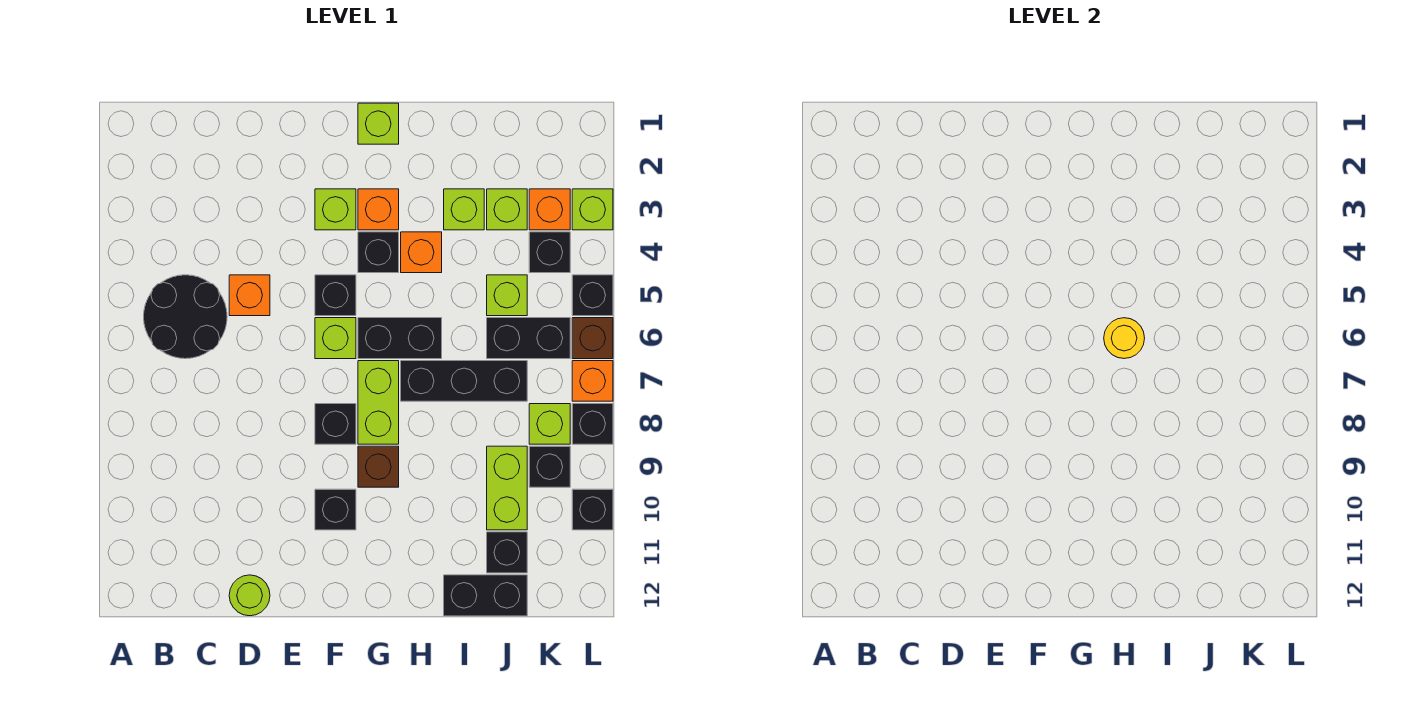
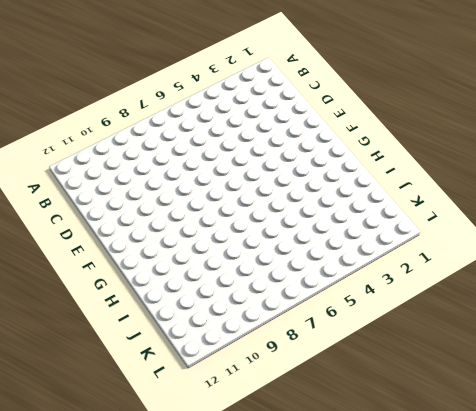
none -> black round brick B5:C6 level 1
none -> orange brick D5 level 1
none -> lime round brick D12 level 1
none -> lime brick F3 level 1

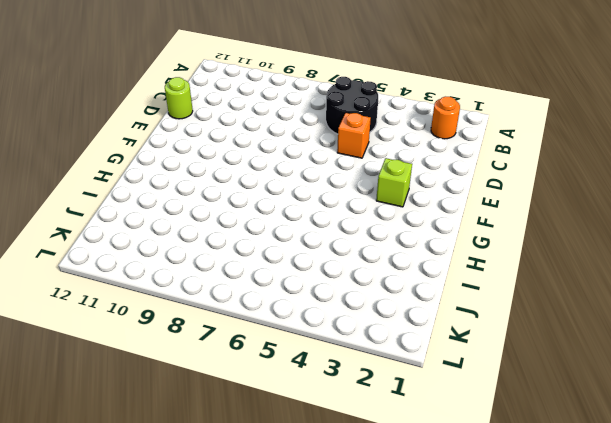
orange round brick B2 level 1 -> none
none -> black brick F5 level 1
none -> lime brick F6 level 1
none -> black brick F8 level 1
none -> black brick F10 level 1

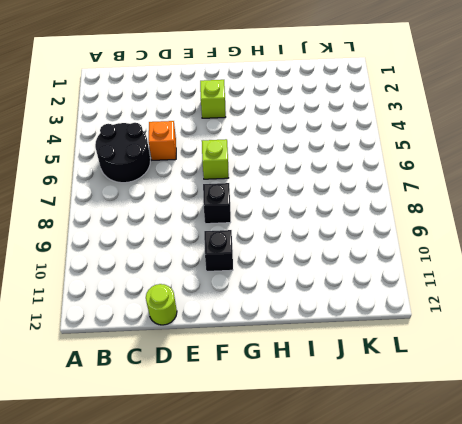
none -> black brick F5 level 1
none -> lime brick G1 level 1
none -> orange brick G3 level 1
none -> black brick G4 level 1

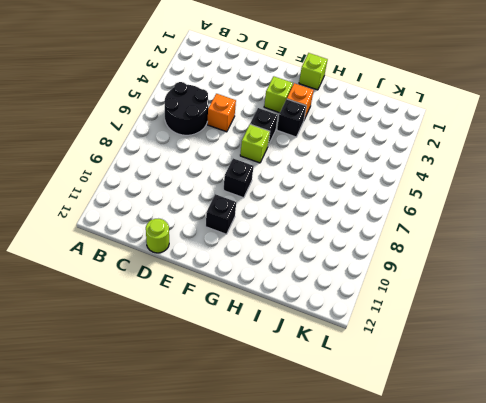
none -> black brick G6:H6 level 1
none -> lime brick G7:G8 level 1
none -> brown brick G9 level 1
none -> orange brick H4 level 1

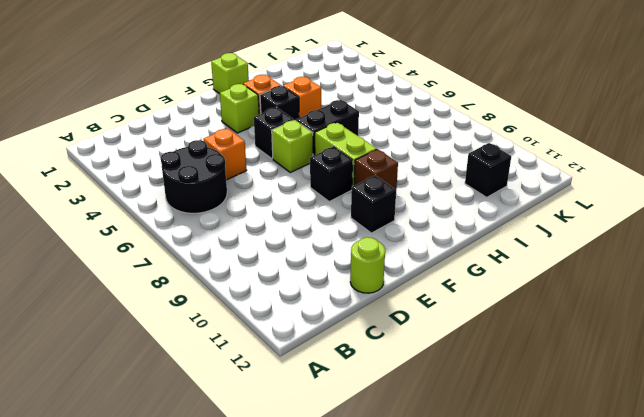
none -> black brick H7:J7 level 1
none -> lime brick I3 level 1
none -> black brick I12:J12 level 1
none -> lime brick J3 level 1

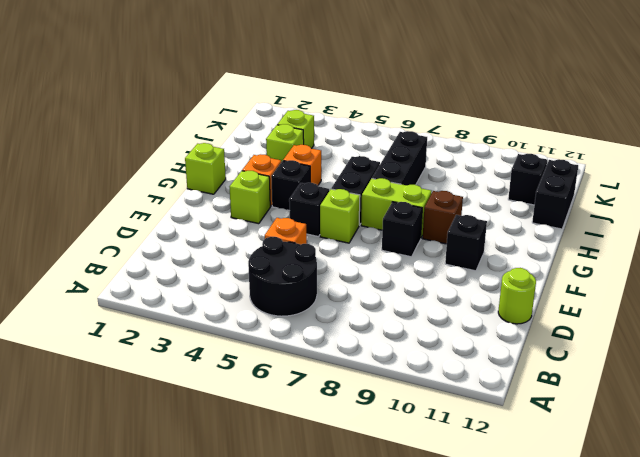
none -> lime brick J5 level 1
none -> black brick J6:K6 level 1
none -> lime brick J9:J10 level 1
none -> orange brick K3 level 1

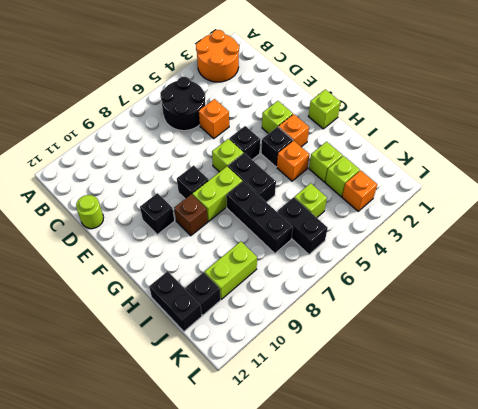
orange round brick A2:B3 level 1 -> none
none -> black brick K4 level 1
none -> lime brick K8 level 1
none -> black brick K9 level 1
none -> lime brick L3 level 1

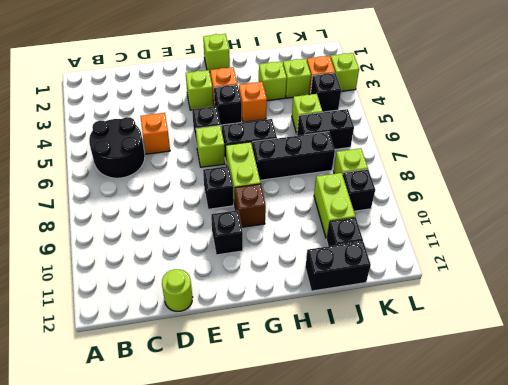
none -> black brick L5 level 1
none -> brown brick L6 level 1
none -> orange brick L7 level 1
none -> black brick L8 level 1

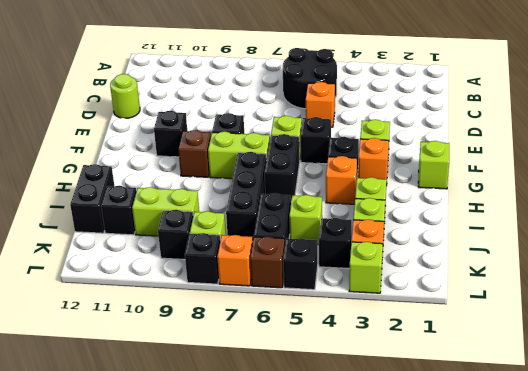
none -> black brick L10 level 1
none -> yellow round brick H6 level 2

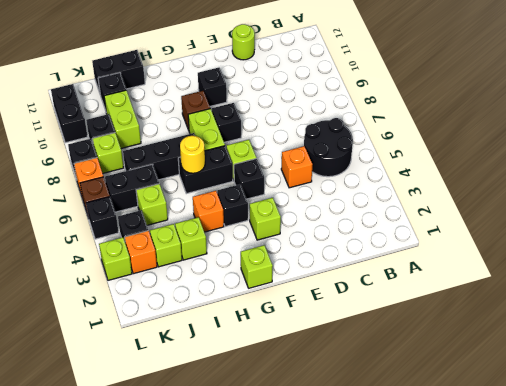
black brick L10:L11 level 1 -> black brick L10 level 1
none -> orange brick G3 level 1

